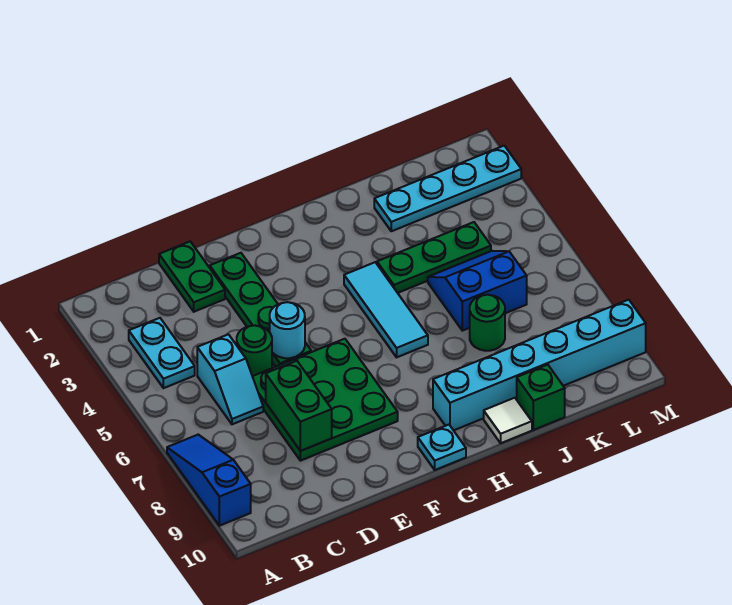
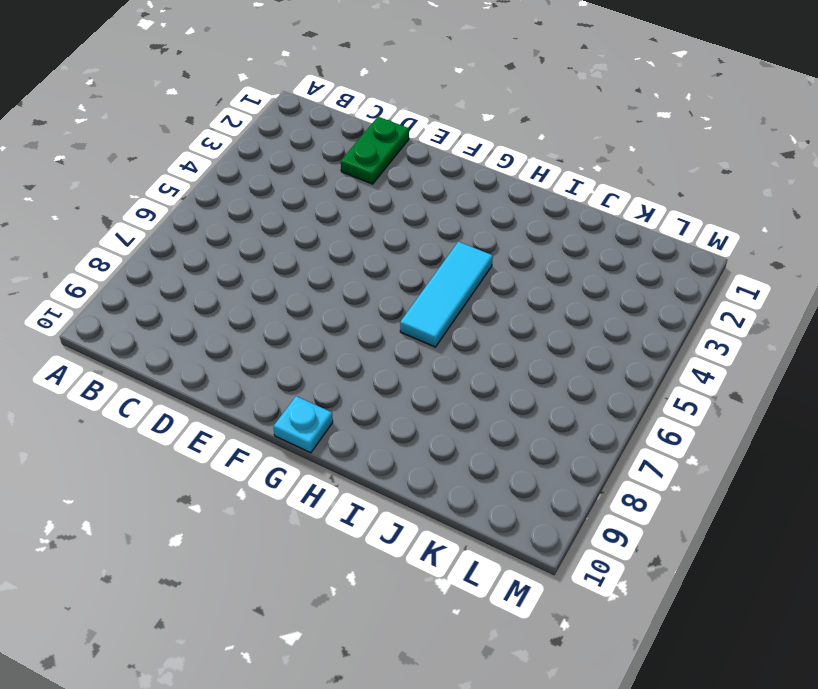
none -> blue slope A7:A9 level 1 top 9
none -> cyan plate B3:B4 level 1
none -> cyan slope C5:C6 level 1 top 5

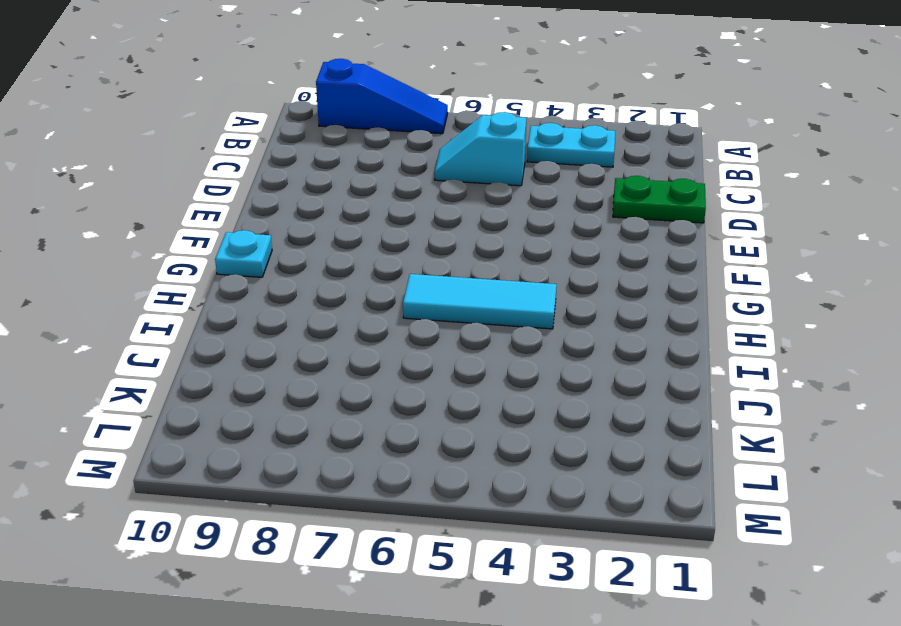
none -> green round brick D5 level 1
none -> green plate D6:F8 level 1
none -> green plate E2:E5 level 1

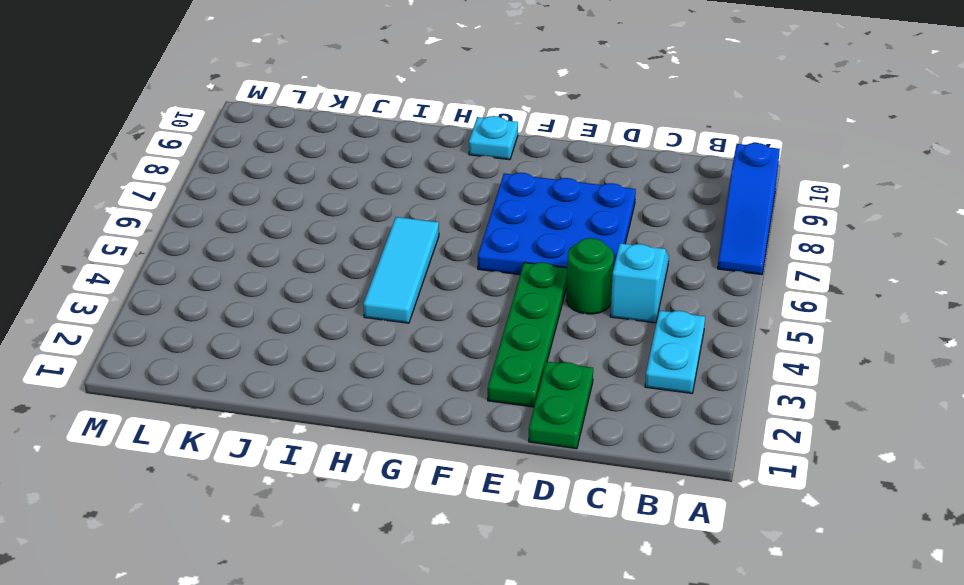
blue plate D6:F8 level 1 -> green plate D6:F8 level 1
none -> cyan brick H9:M9 level 1
none -> green plate I4:K4 level 1
none -> white tile I10 level 1

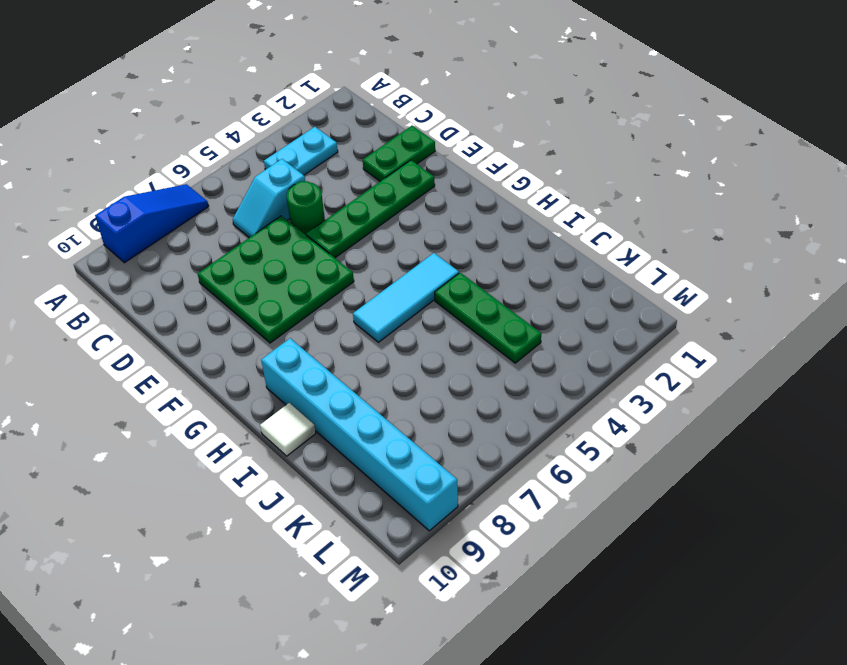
none -> cyan plate G10 level 1
none -> cyan plate J2:M2 level 1
none -> blue slope J5:K6 level 1 top 6

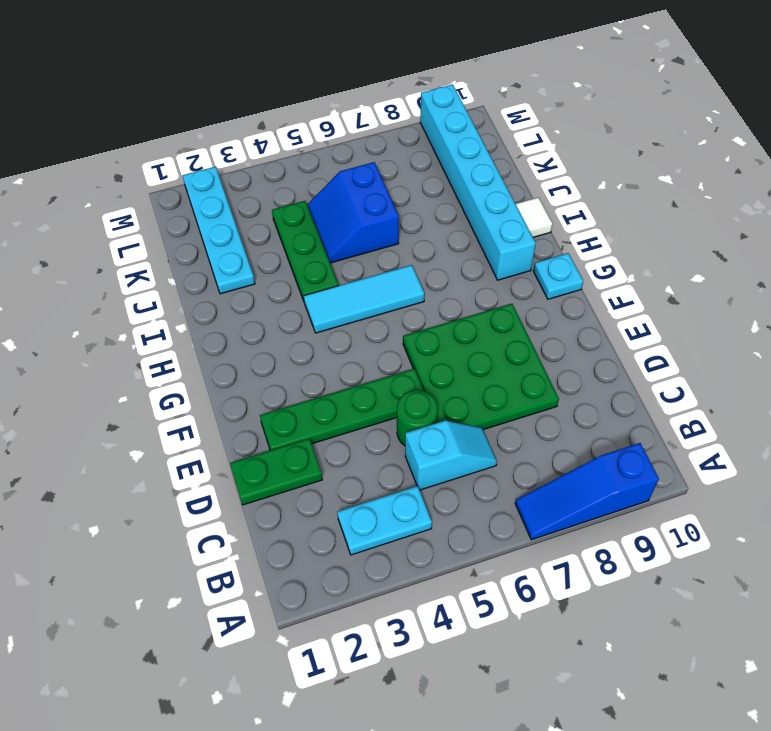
none -> green round brick J7 level 1
none -> green brick J10 level 1
none -> green brick D7:D8 level 2

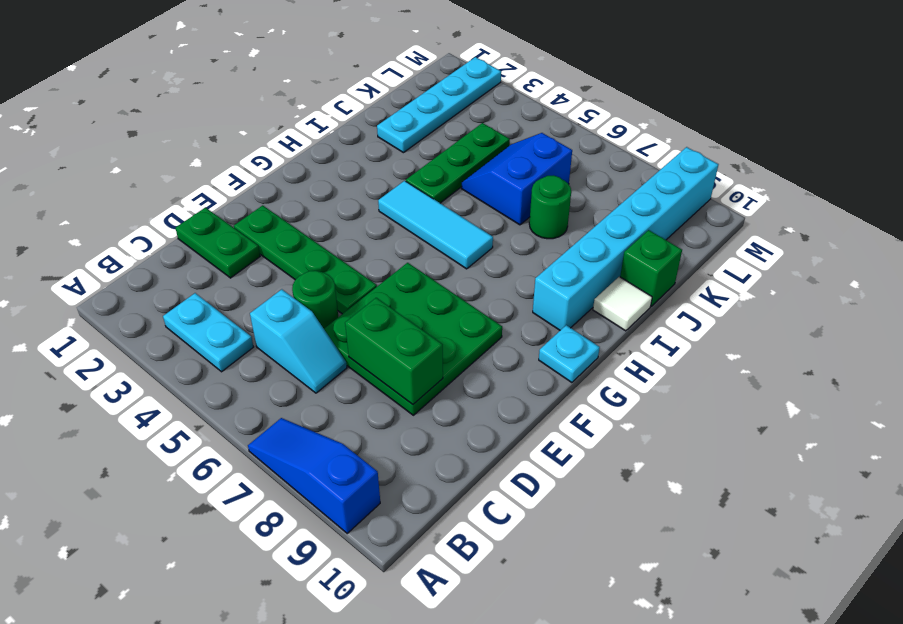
none -> cyan round brick E5 level 2

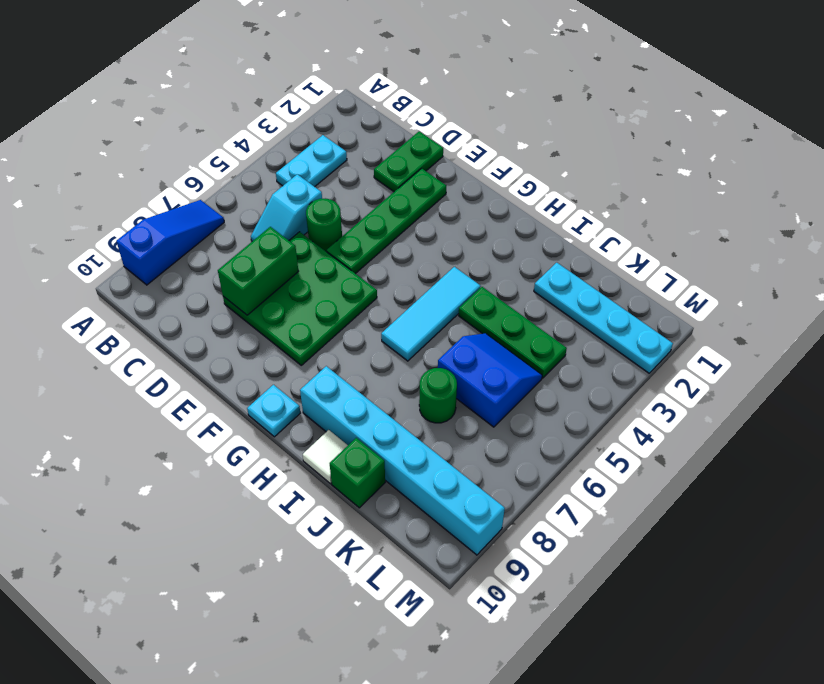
none -> cyan round brick E5 level 2

